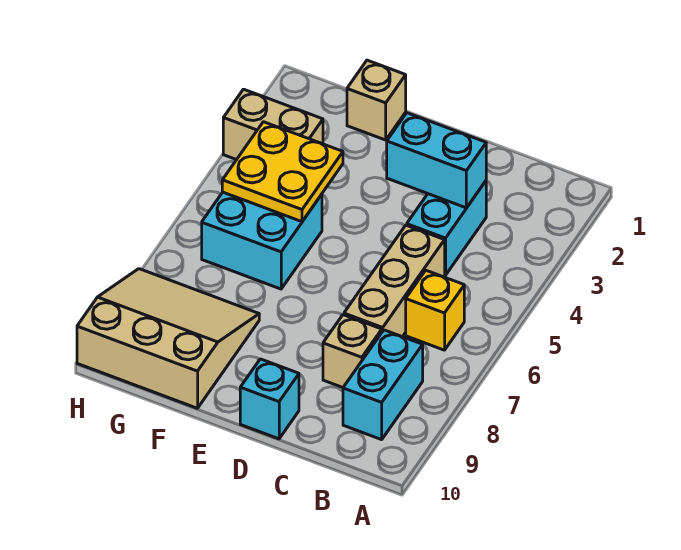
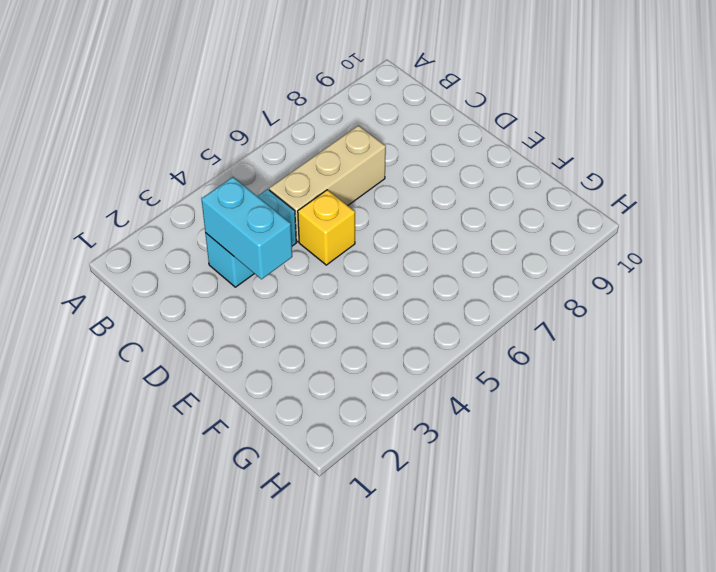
yellow brick D5 level 1 -> yellow brick B6 level 1
none -> cyan brick B8:B9 level 1
none -> tan brick C8 level 1
none -> cyan brick D10 level 1

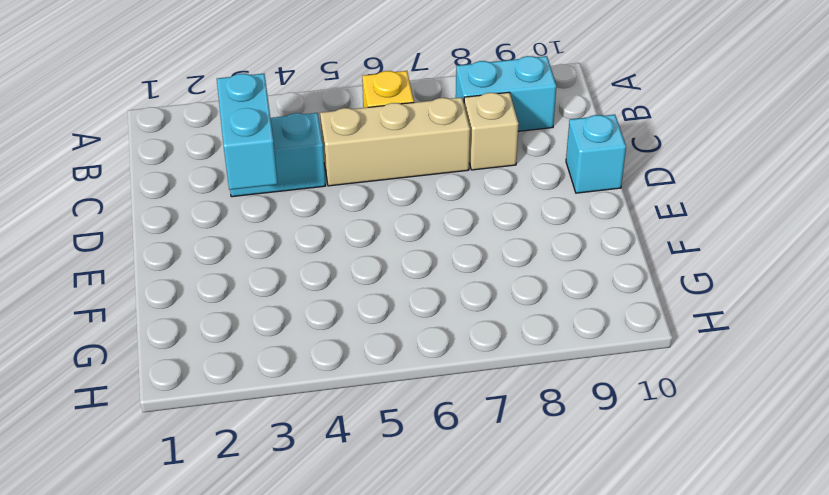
none -> tan brick F1 level 1
none -> cyan brick F5:G6 level 1
none -> tan slope F8:H10 level 1 top 10

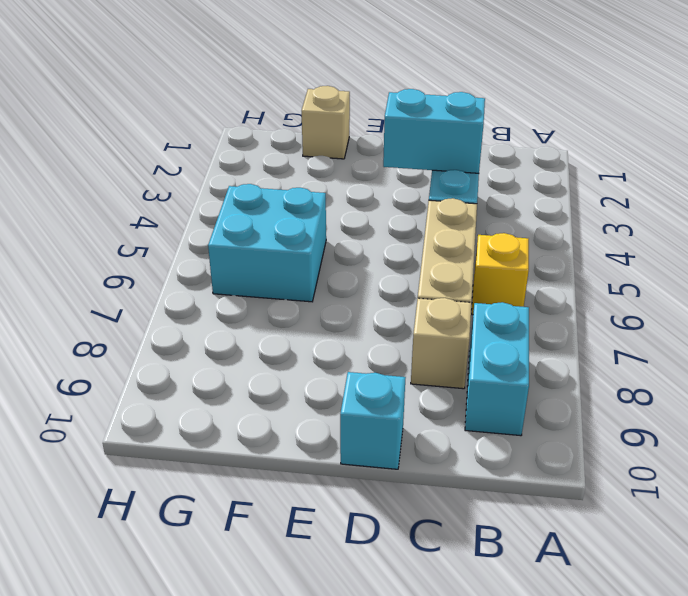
none -> tan slope F8:H10 level 1 top 10
none -> tan brick G3:H3 level 1
none -> yellow plate F4:G5 level 2

